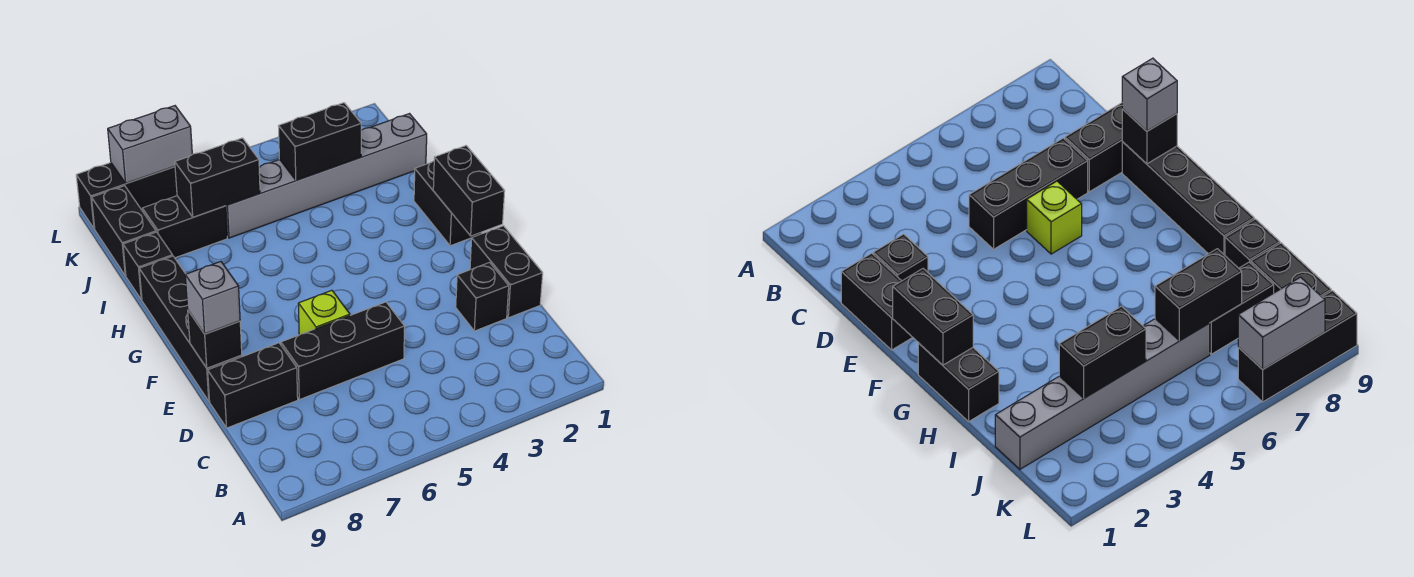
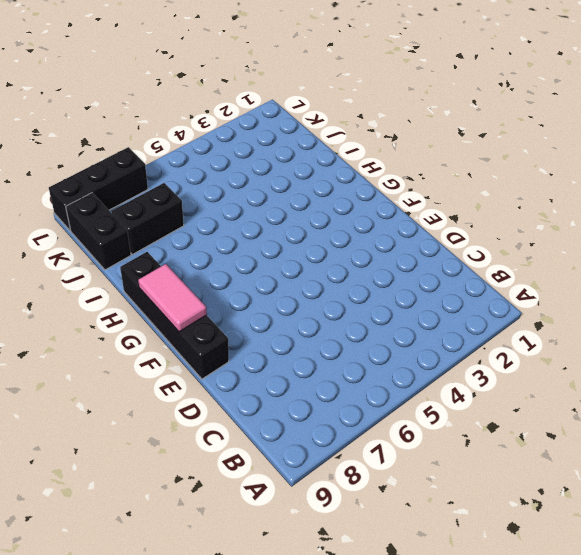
pink tile F9:G9 level 2 -> none
none -> black brick D1:E1 level 1
none -> black brick D2 level 1
none -> black brick D5:D7 level 1

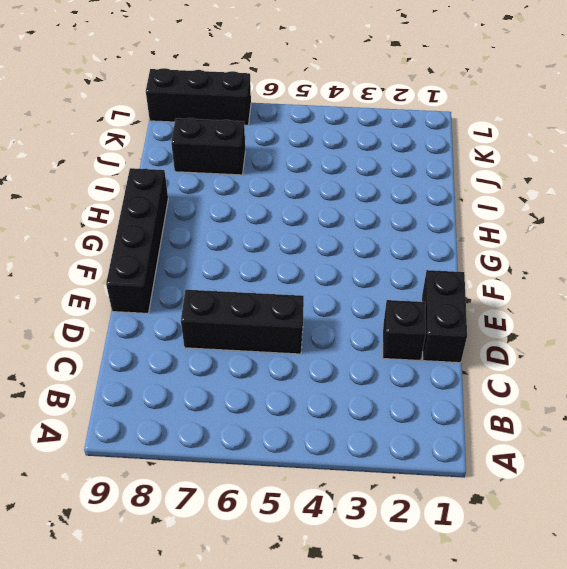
none -> black brick D8:D9 level 1
none -> lime brick E6 level 1
none -> black brick G1:H1 level 1

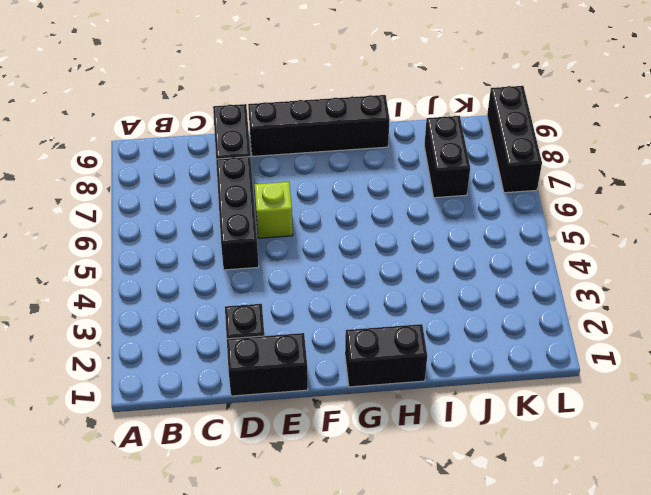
none -> black brick I9 level 1
none -> grey brick J1:J6 level 1
none -> black brick J9:K9 level 1

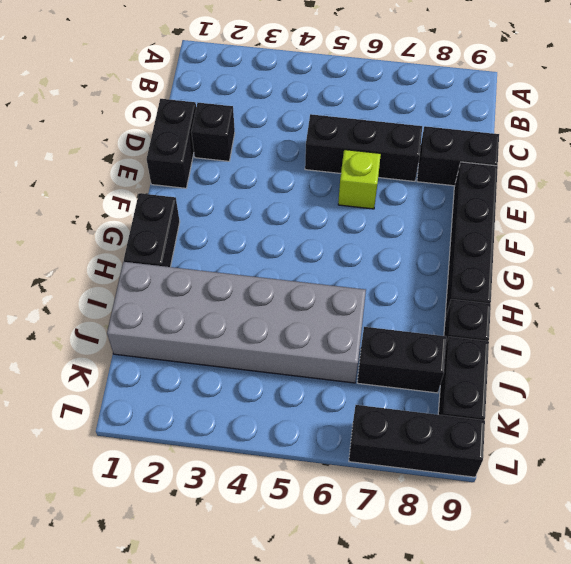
grey brick I1:J6 level 1 -> grey brick J1:J6 level 1
none -> black brick E9 level 2
none -> black brick F1:G1 level 2
none -> black brick J3:J4 level 2

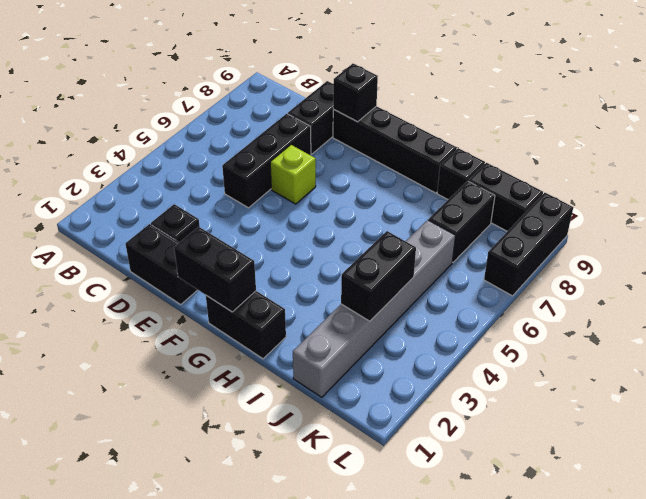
none -> black brick J6:J7 level 2
none -> grey brick L7:L8 level 2
none -> grey brick E9 level 3

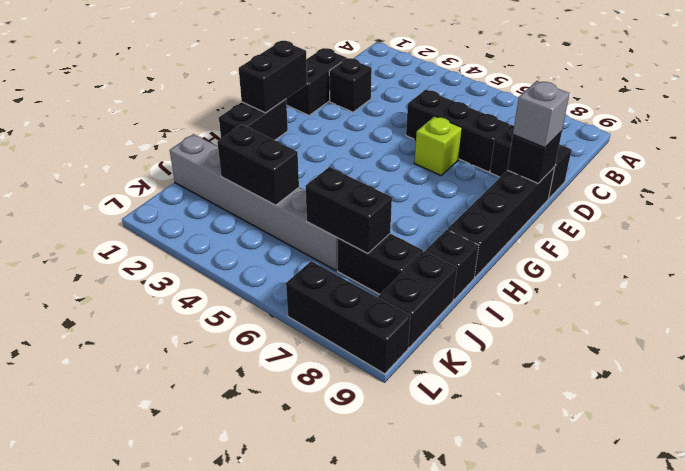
none -> grey brick L7:L8 level 2

